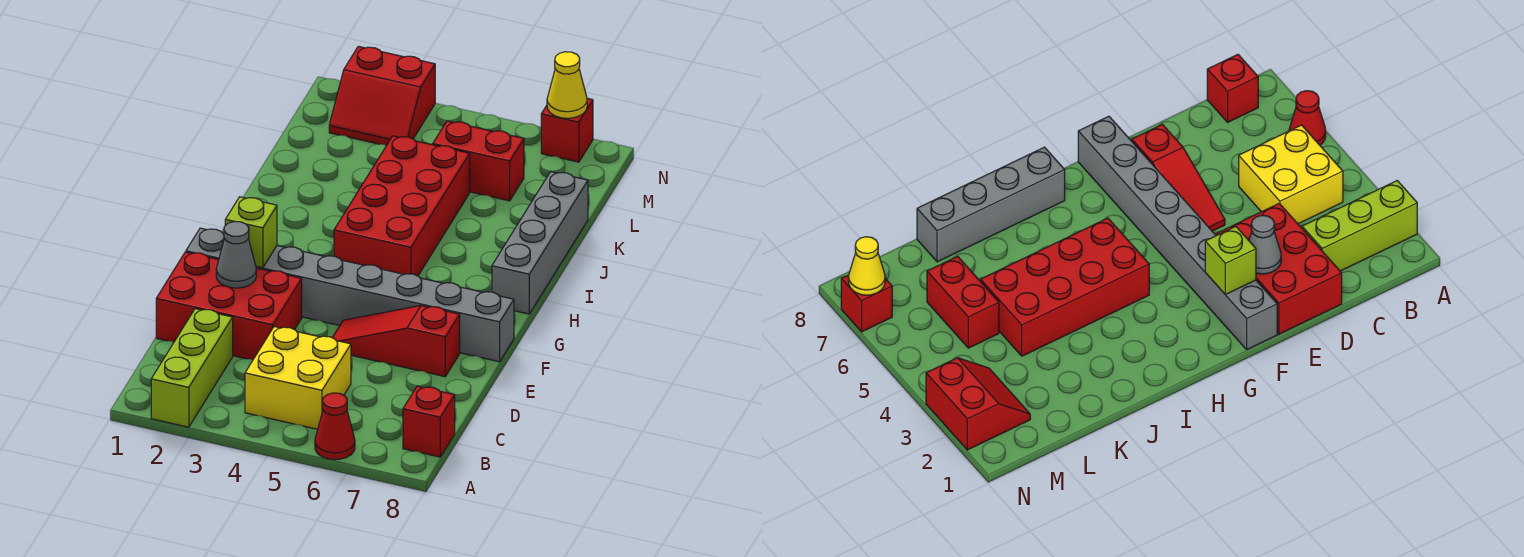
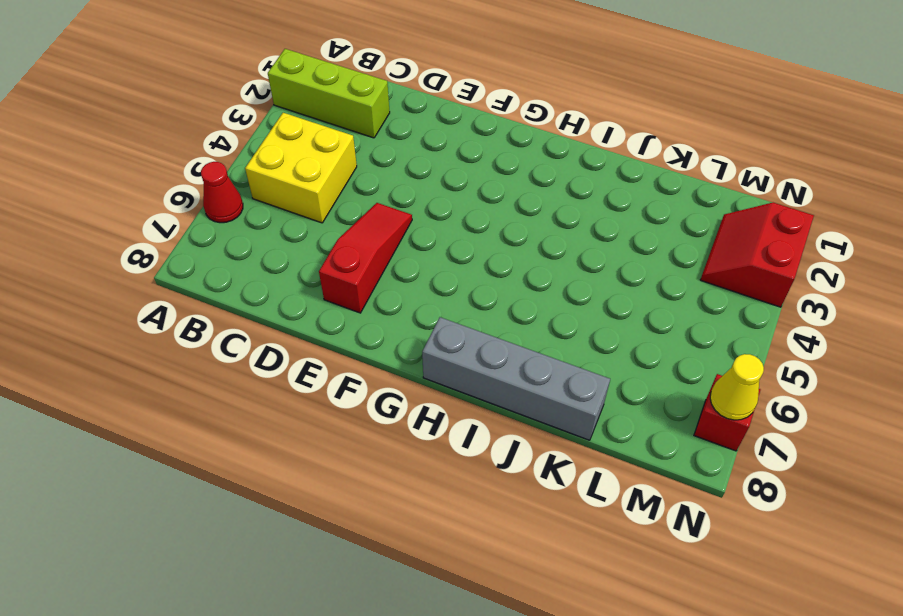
none -> red brick B8 level 1
none -> red brick D1:E3 level 1
none -> grey brick F1:F8 level 1

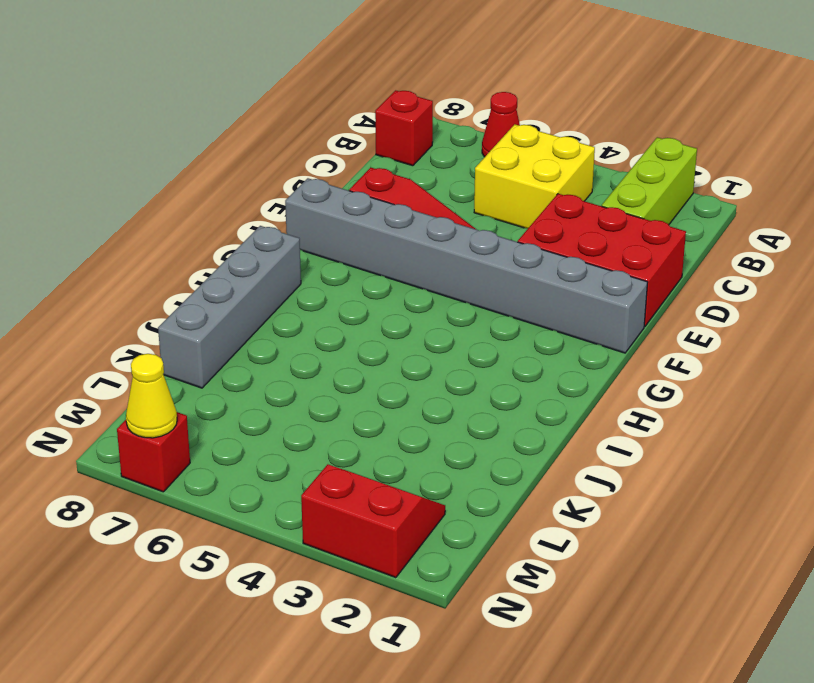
none -> red brick H4:K5 level 1
none -> red brick L5:L6 level 1
none -> grey cone E2 level 2

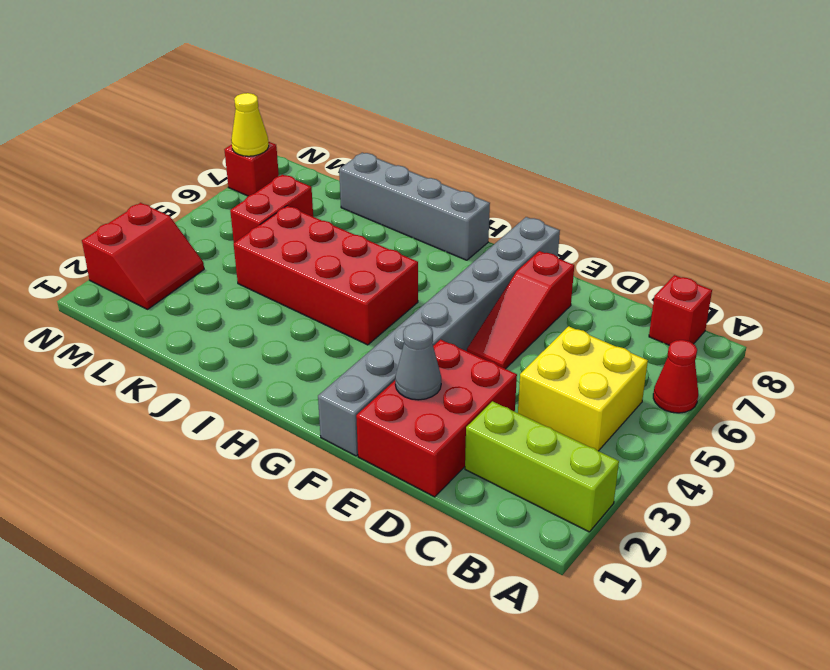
none -> lime brick F2 level 2

